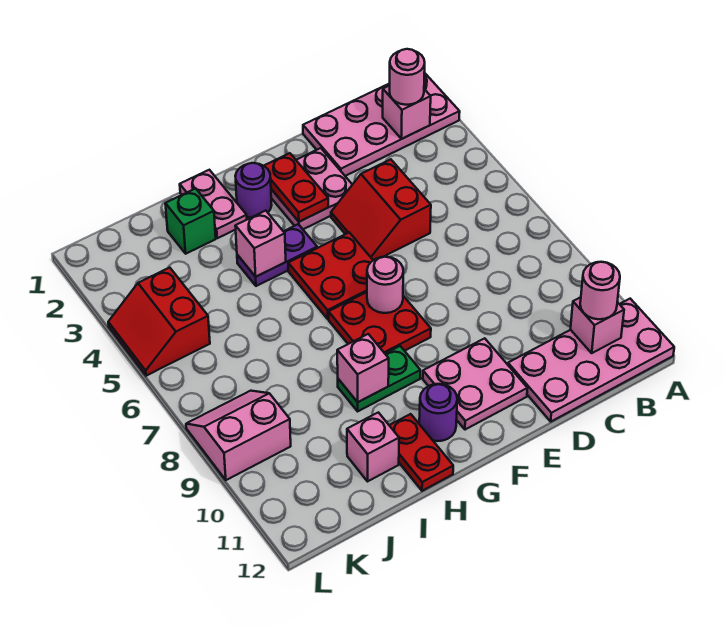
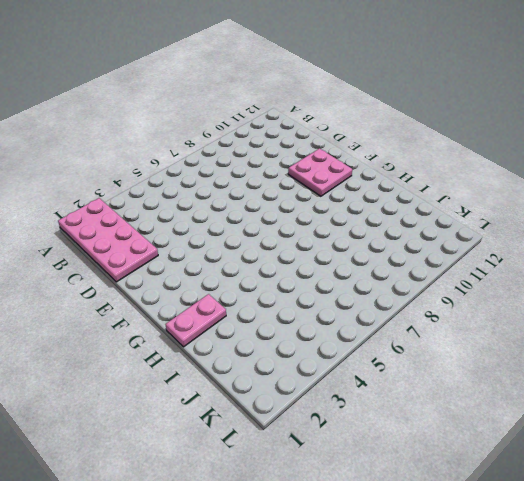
none -> pink plate A11:D12 level 1
none -> red slope D4:E5 level 1 top D
none -> pink plate E2:F3 level 1

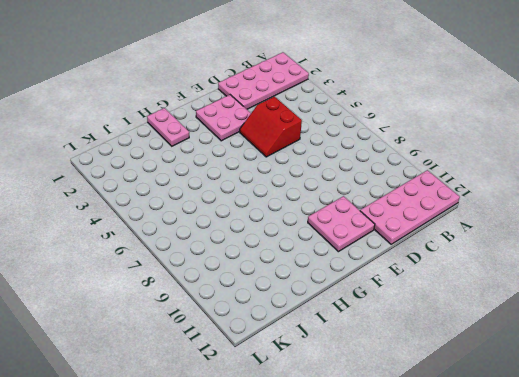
none -> red plate F5:G6 level 1
none -> red plate F7:G8 level 1
none -> purple round brick G2 level 1

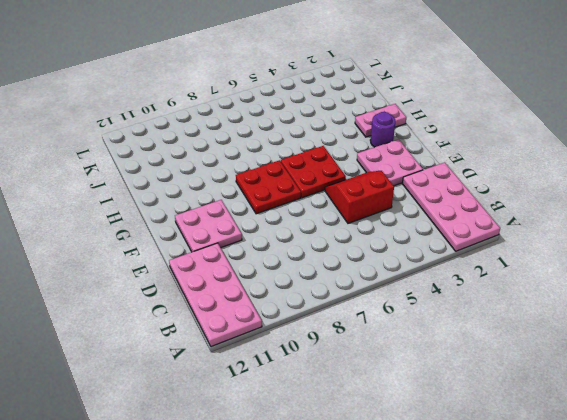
none -> purple plate G4:H4 level 1
none -> green plate G9:H9 level 1
none -> purple round brick G11 level 1

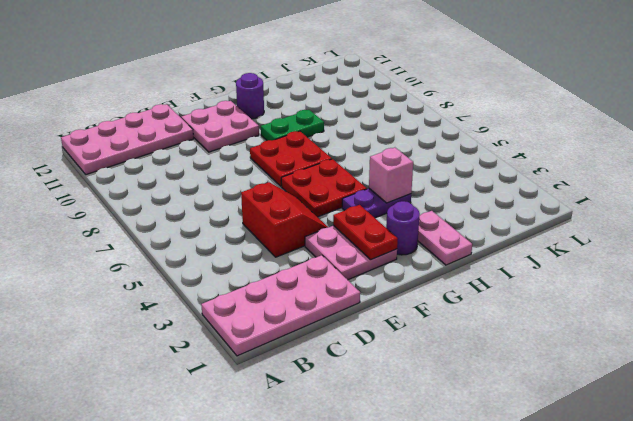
none -> red plate H11:H12 level 1
none -> green brick I2 level 1
none -> pink brick I11 level 1

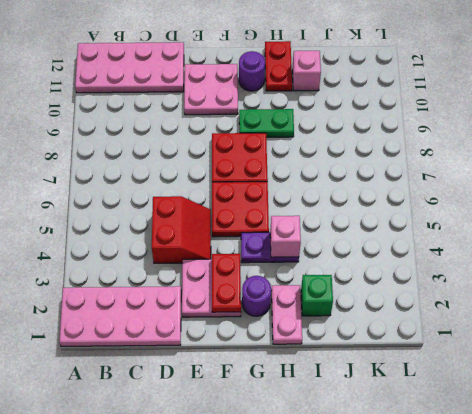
none -> red slope K4:L5 level 1 top K
none -> pink slope K8:L9 level 1 top 9
none -> pink brick B2 level 2

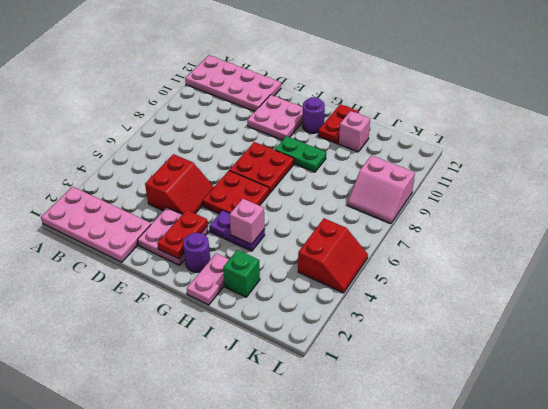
none -> pink brick B2 level 2
none -> pink brick B11 level 2
none -> pink round brick F7 level 2

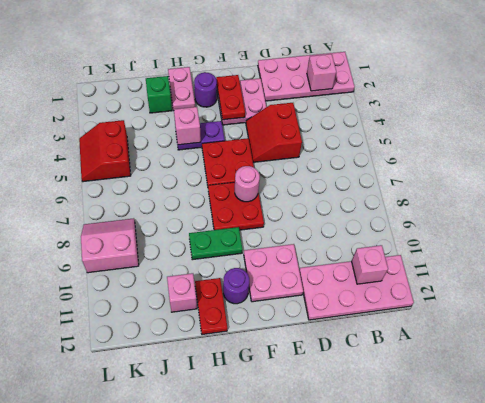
none -> pink brick H9 level 2
none -> pink round brick B2 level 3
none -> pink round brick B11 level 3

